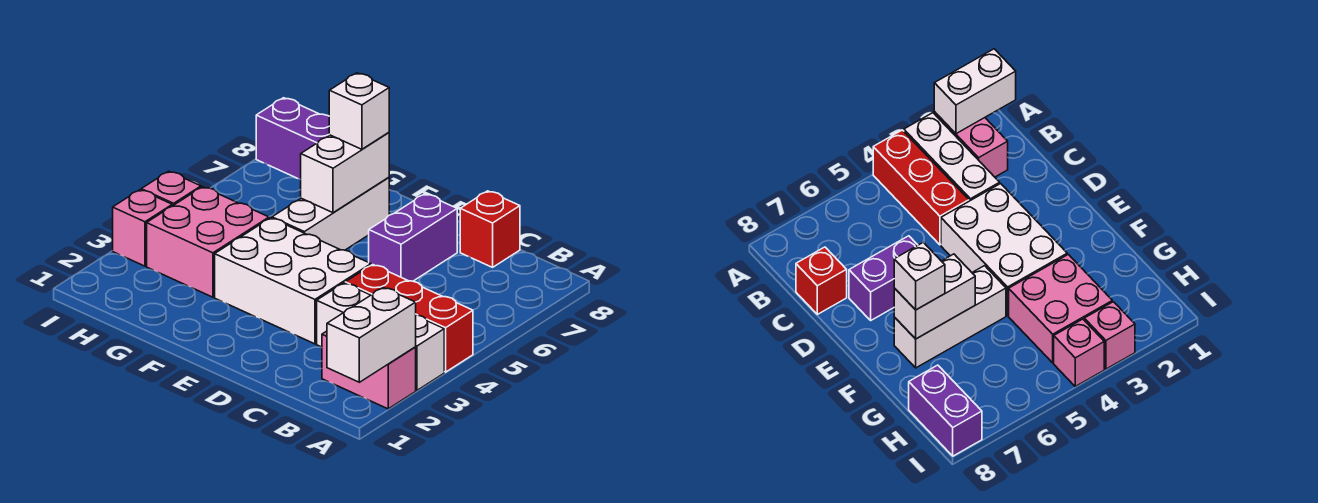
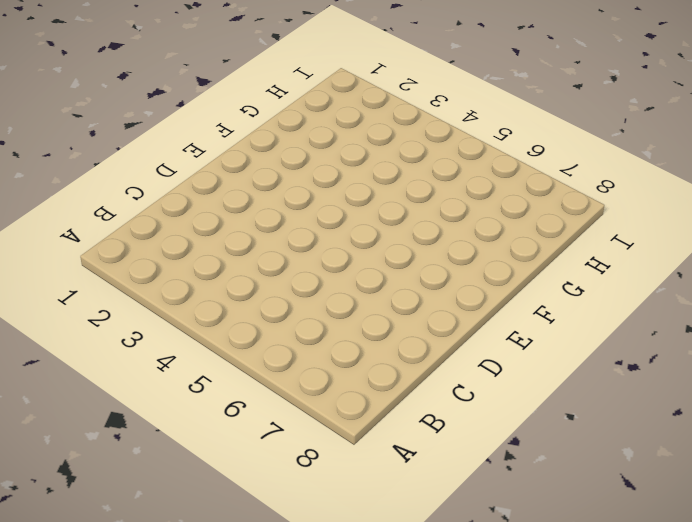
none -> pink brick A2:B2 level 1
none -> white brick A3:C3 level 1
none -> red brick A4:C4 level 1

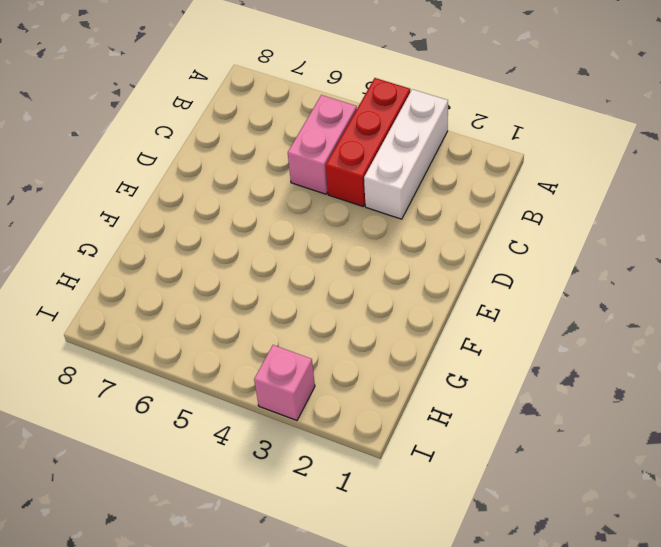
pink brick B5:C5 level 1 -> pink brick A2:B2 level 1
none -> red brick C8 level 1
none -> white brick D3:F4 level 1
none -> purple brick D6:D7 level 1

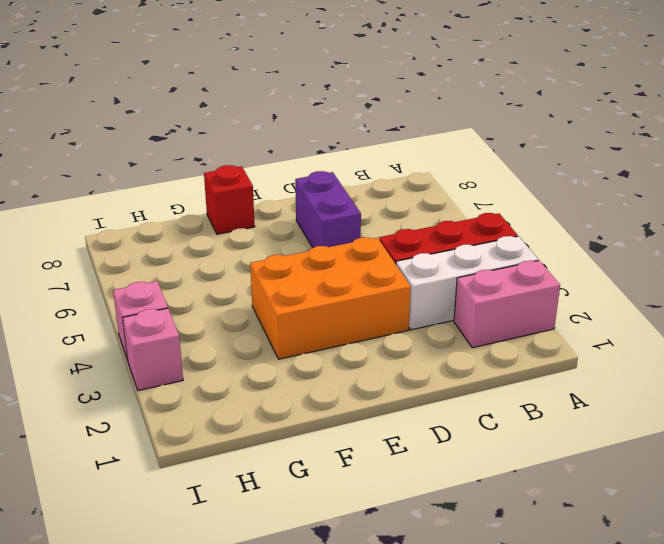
orange brick D3:F4 level 1 -> white brick D3:F4 level 1
red brick F8 level 1 -> red brick C8 level 1
none -> white brick F5:F7 level 1
none -> pink brick G3:H4 level 1
none -> purple brick H8:I8 level 1

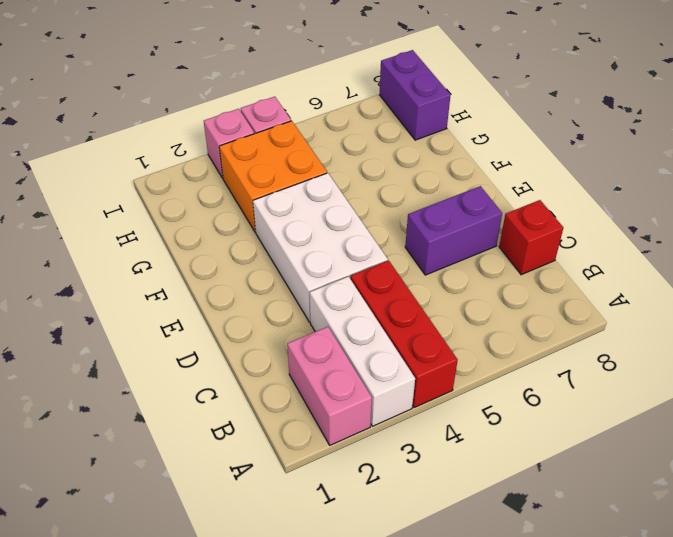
orange brick G3:H4 level 1 -> pink brick G3:H4 level 1
none -> white brick F5:F7 level 1
none -> white brick A1:A2 level 2
none -> white brick F6:F7 level 2

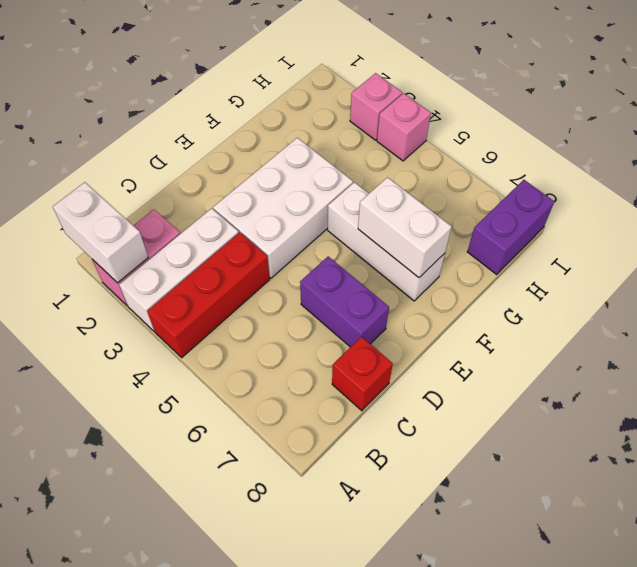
none -> pink brick G3:H4 level 1
none -> white brick F7 level 3

